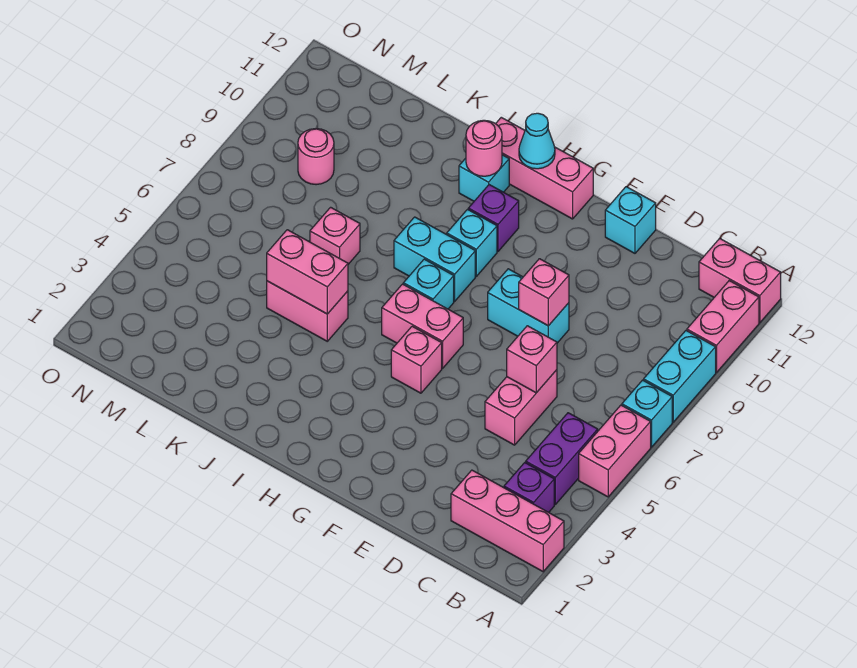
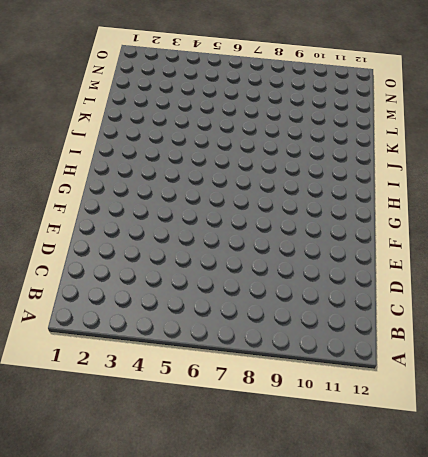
none -> pink brick A2:C2 level 1
none -> pink brick A5:A6 level 1
none -> cyan brick A7 level 1

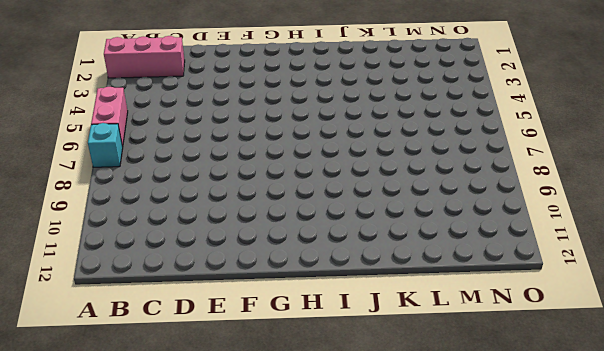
none -> cyan brick A8:A9 level 1
none -> pink brick A10:A11 level 1
none -> pink brick A12:B12 level 1

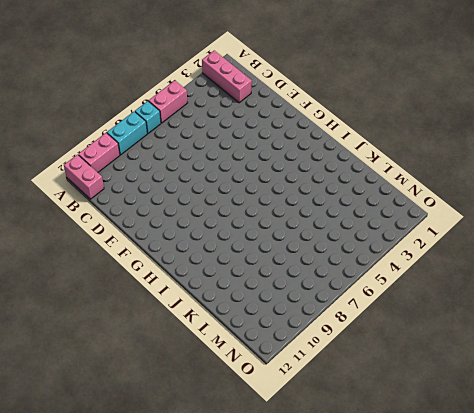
none -> purple brick B3 level 1
none -> purple brick B4:B5 level 1
none -> pink brick D5:D6 level 1

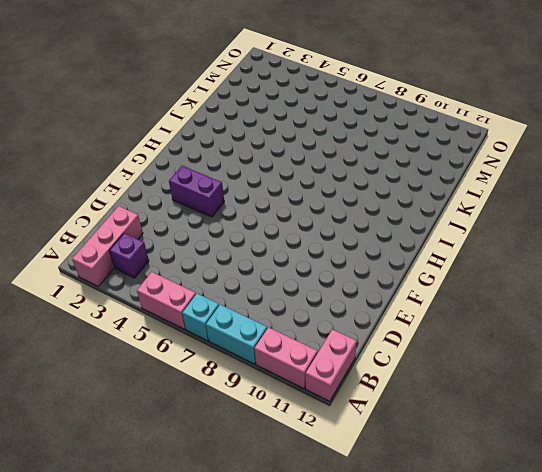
purple brick F3:F4 level 1 -> purple brick B4:B5 level 1
none -> pink brick D5:D6 level 1
none -> cyan brick E8:F8 level 1
none -> cyan brick E12 level 1

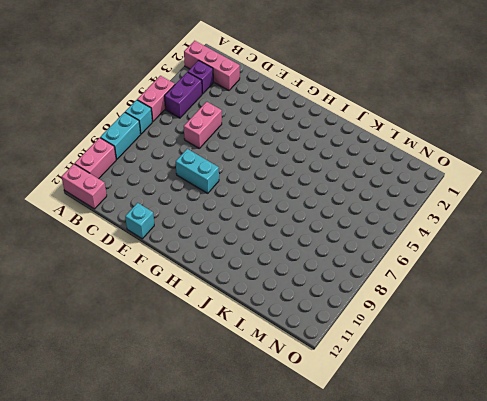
none -> pink brick G5 level 1
none -> pink brick G6:H6 level 1
none -> pink brick G12:I12 level 1

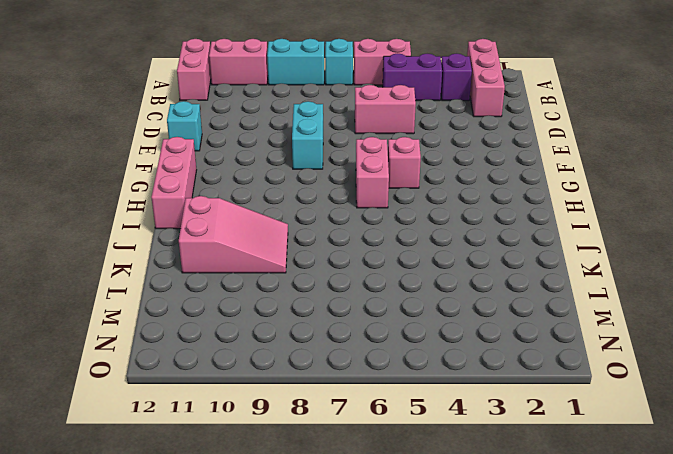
pink slope J9:K11 level 1 top 11 -> none
none -> cyan brick H7 level 1
none -> cyan brick H8:I8 level 1
none -> cyan brick H9 level 1

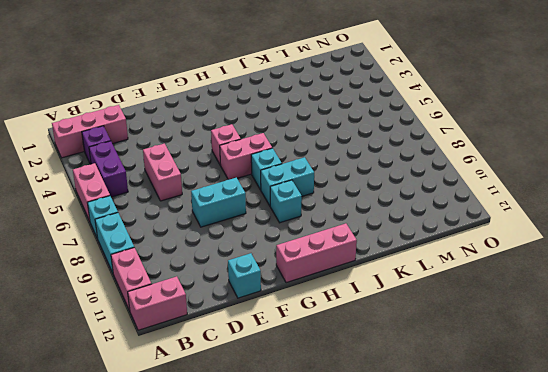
none -> purple brick H10 level 1
none -> cyan brick I11 level 1
none -> pink brick J5:K5 level 1

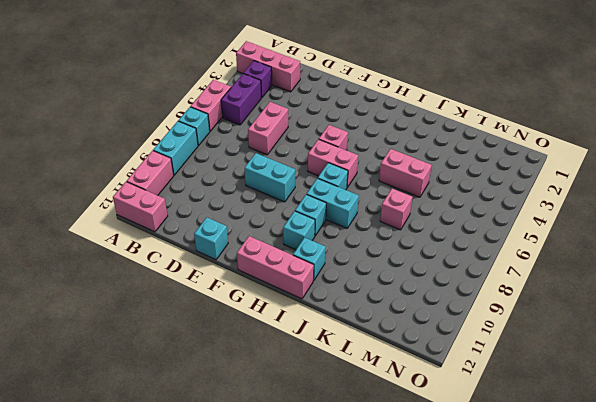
cyan brick H10 level 1 -> purple brick H10 level 1
none -> pink round brick M9 level 1
none -> pink brick D6 level 2
none -> pink brick E8 level 2

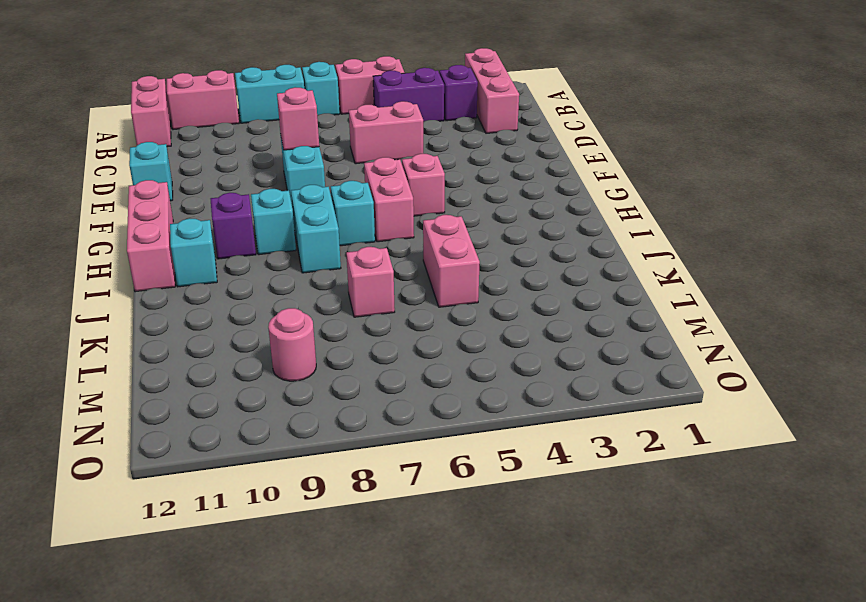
none -> pink brick D6 level 2
none -> cyan cone H12 level 2
none -> pink round brick I11 level 2

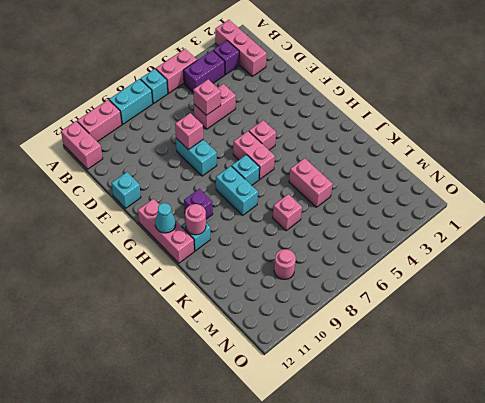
none -> cyan brick H9 level 1
none -> pink brick J5:K5 level 2

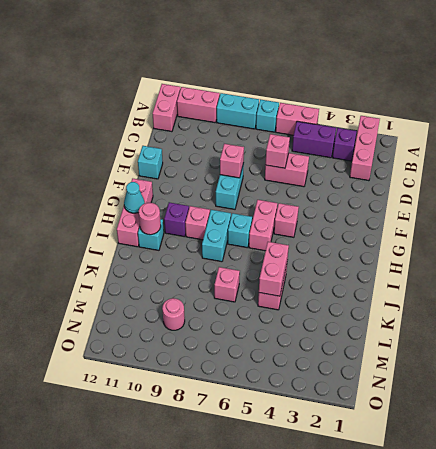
pink brick H9 level 1 -> cyan brick H9 level 1

